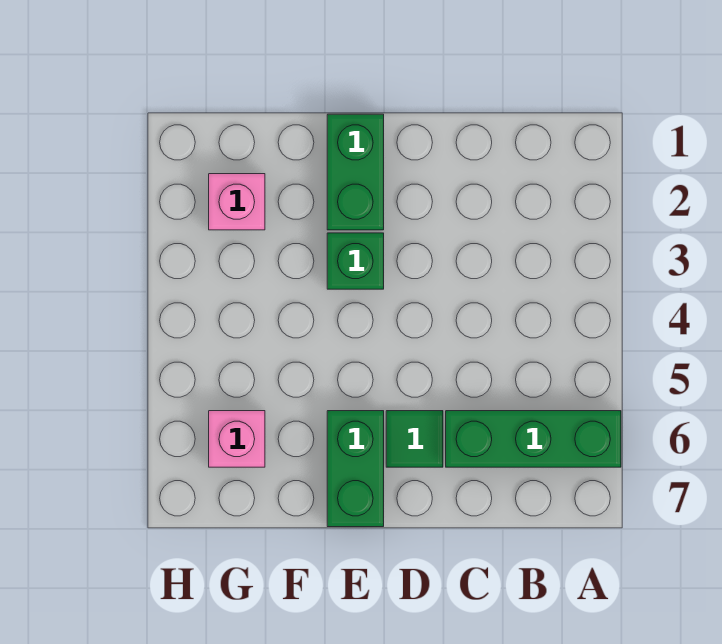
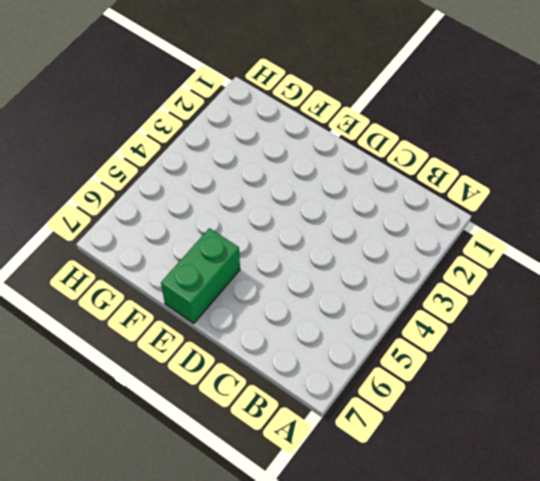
none -> green brick A6:C6 level 1
none -> green tile D6 level 1

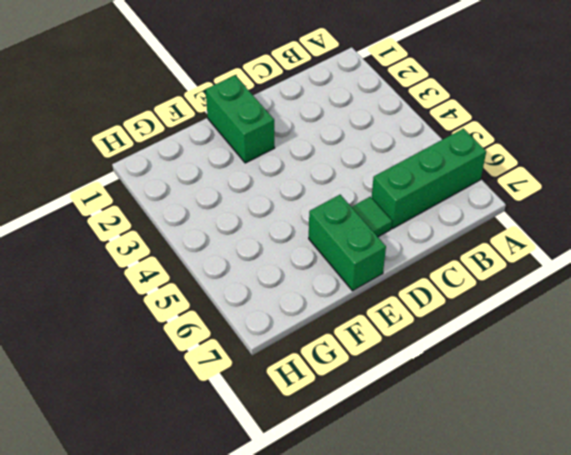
none -> green brick E3 level 1
none -> pink brick G2 level 1

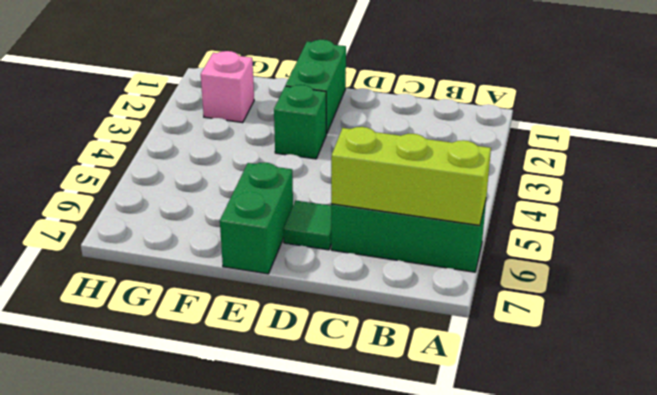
lime brick A6:C6 level 2 -> none
none -> pink brick G6 level 1

